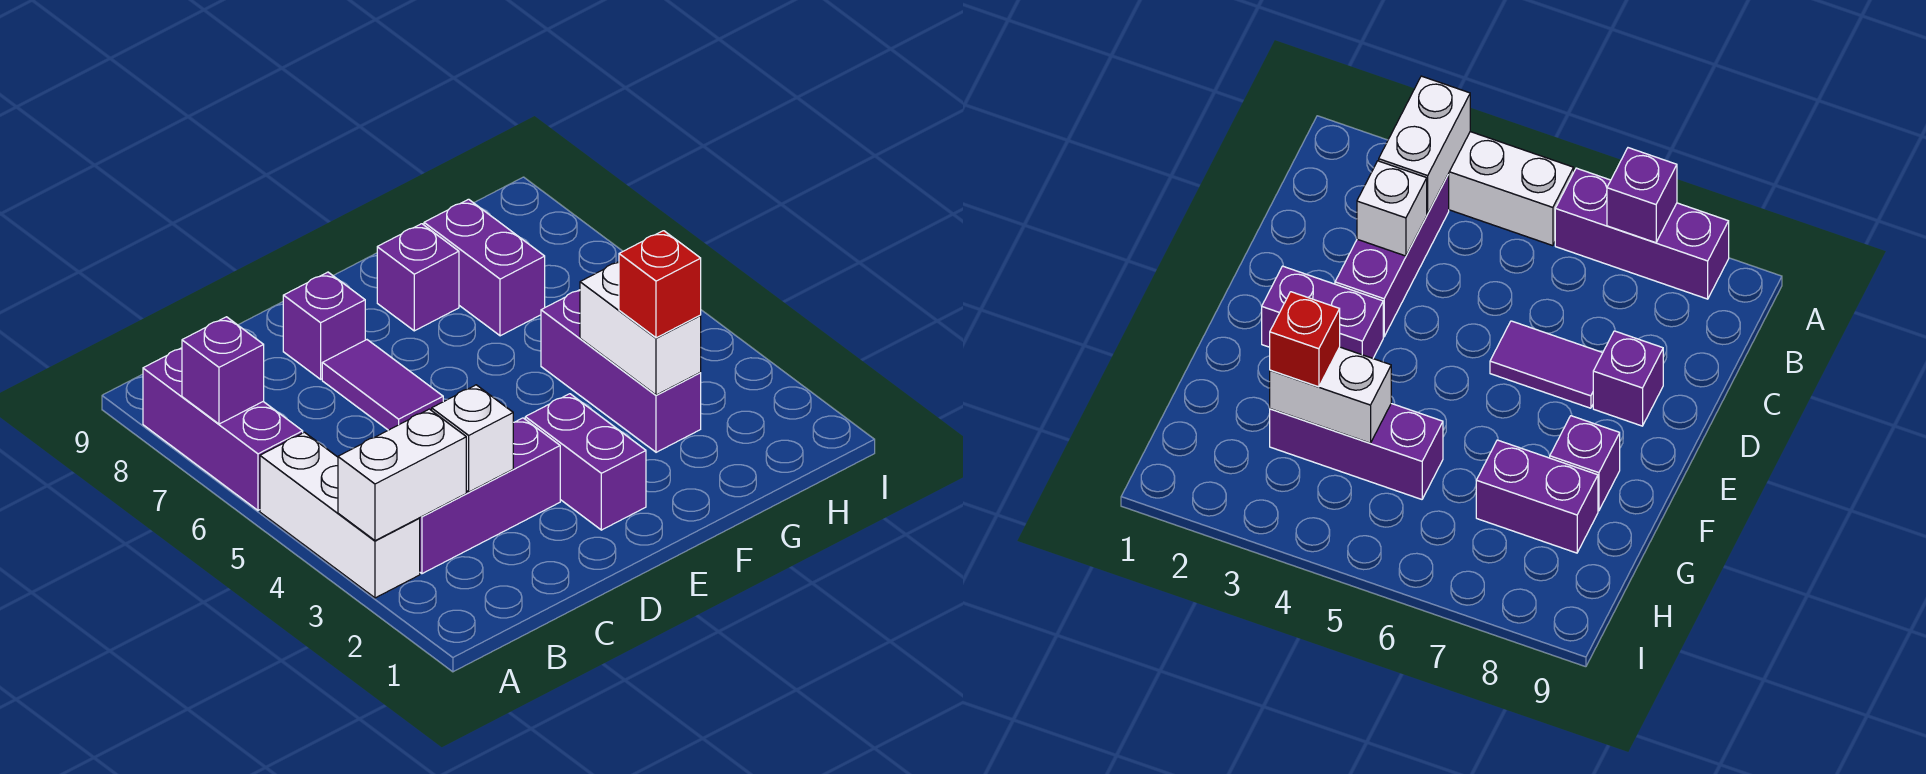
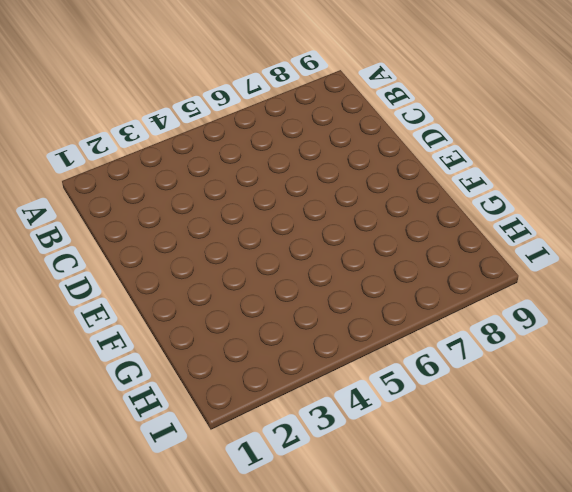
none -> white brick A3:A5 level 1
none -> purple brick A6:A8 level 1
none -> purple brick B3:D3 level 1

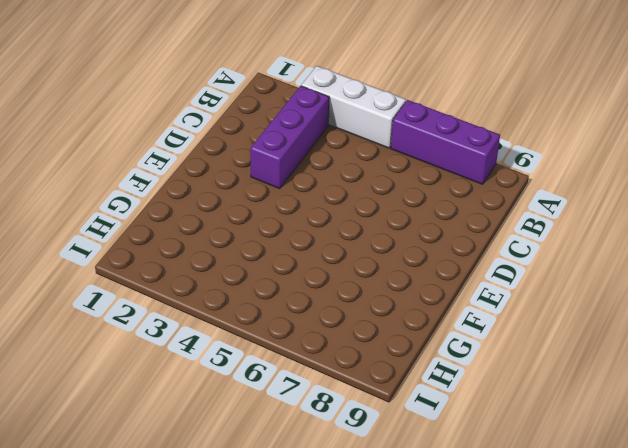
none -> purple tile D6:D7 level 1
none -> purple brick D8 level 1
none -> purple brick E2:E3 level 1

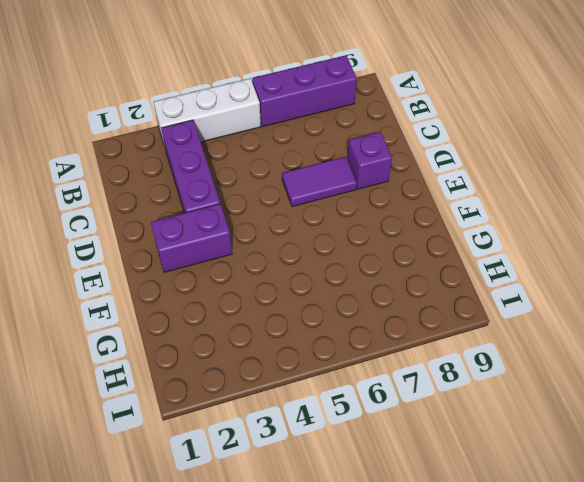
none -> purple brick F8 level 1
none -> purple brick G3:G5 level 1
none -> purple brick G7:G8 level 1

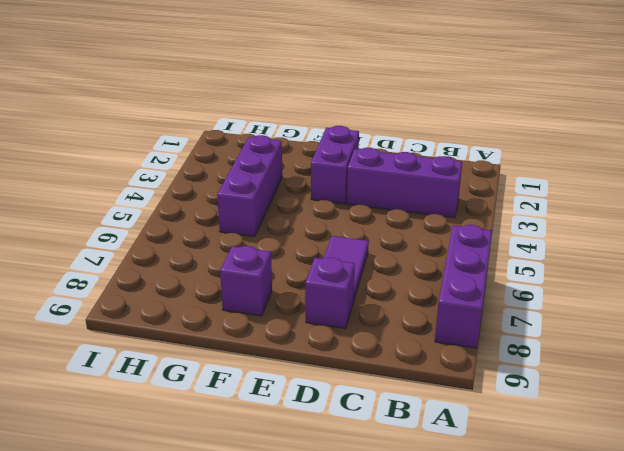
none -> white brick A3:A5 level 1
none -> purple brick G7:G8 level 1
none -> white brick A3:B3 level 2

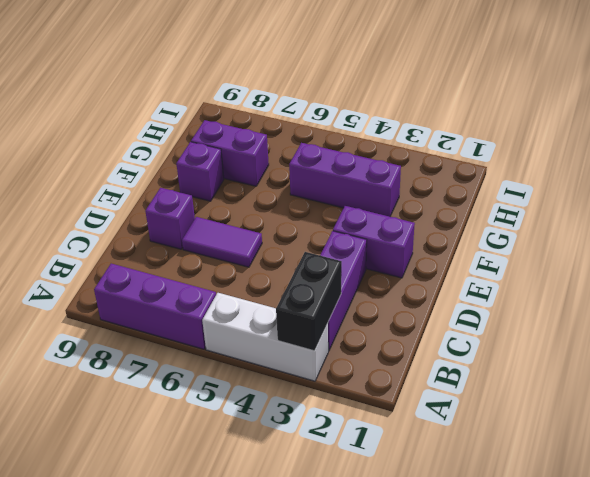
black brick A3:B3 level 2 -> white brick A3:B3 level 2
none -> purple brick A7 level 2
none -> white brick C3 level 2
none -> white brick G3:G4 level 2

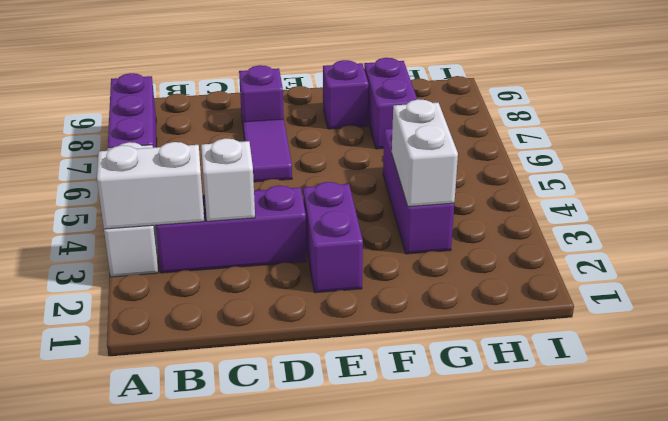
none -> purple brick A7 level 2
none -> red brick G3 level 3

